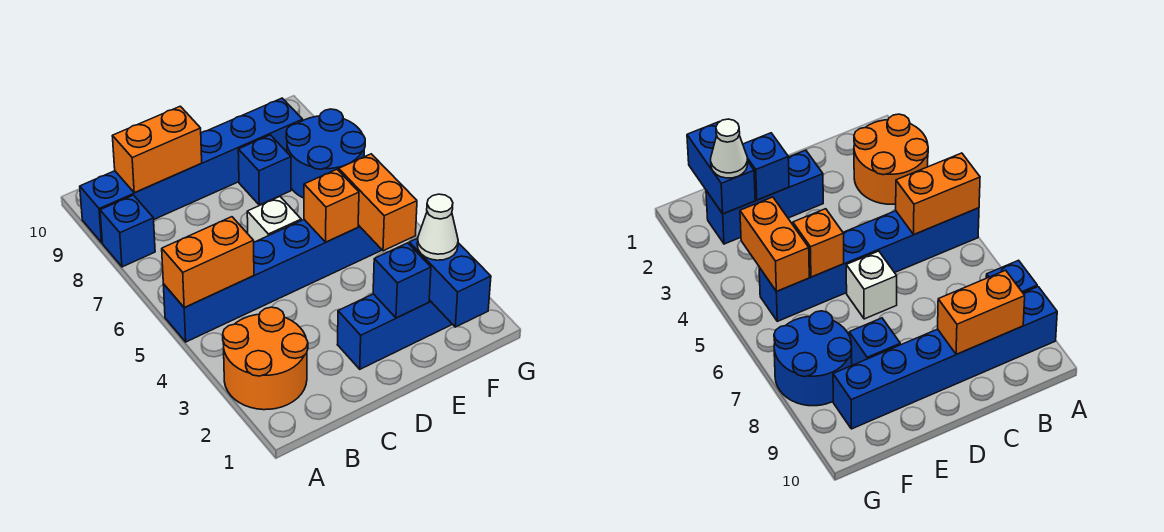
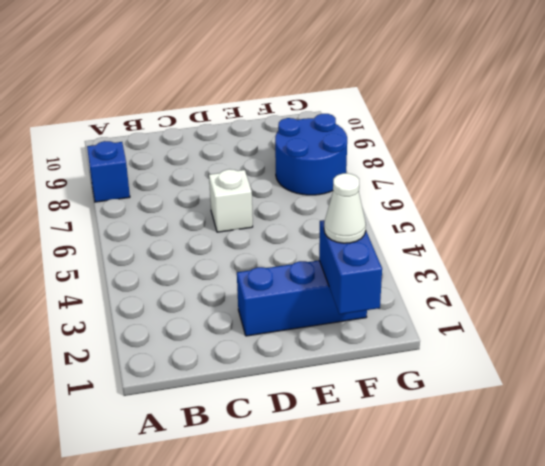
none -> orange round brick A2:B3 level 1
none -> blue brick A5:F5 level 1
none -> blue brick A9:F9 level 1

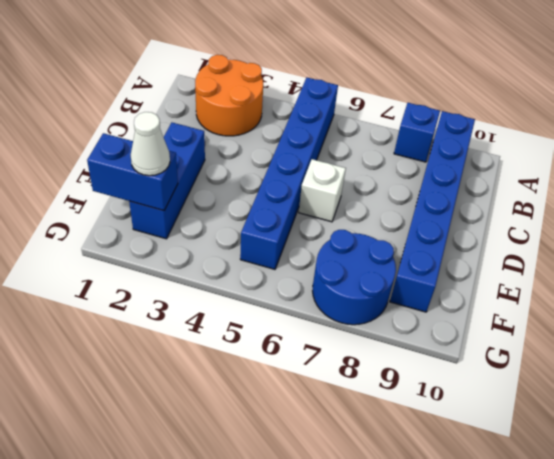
none -> blue brick E8 level 1
none -> orange brick A5:B5 level 2
none -> orange brick B9:C9 level 2

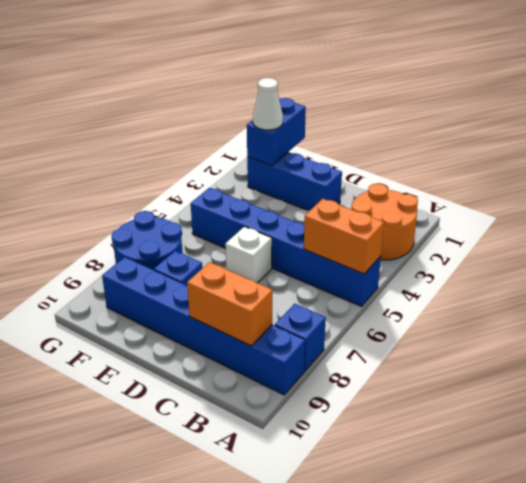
none -> blue brick E2 level 2
none -> orange brick E5 level 2
none -> orange brick F4:F5 level 2

